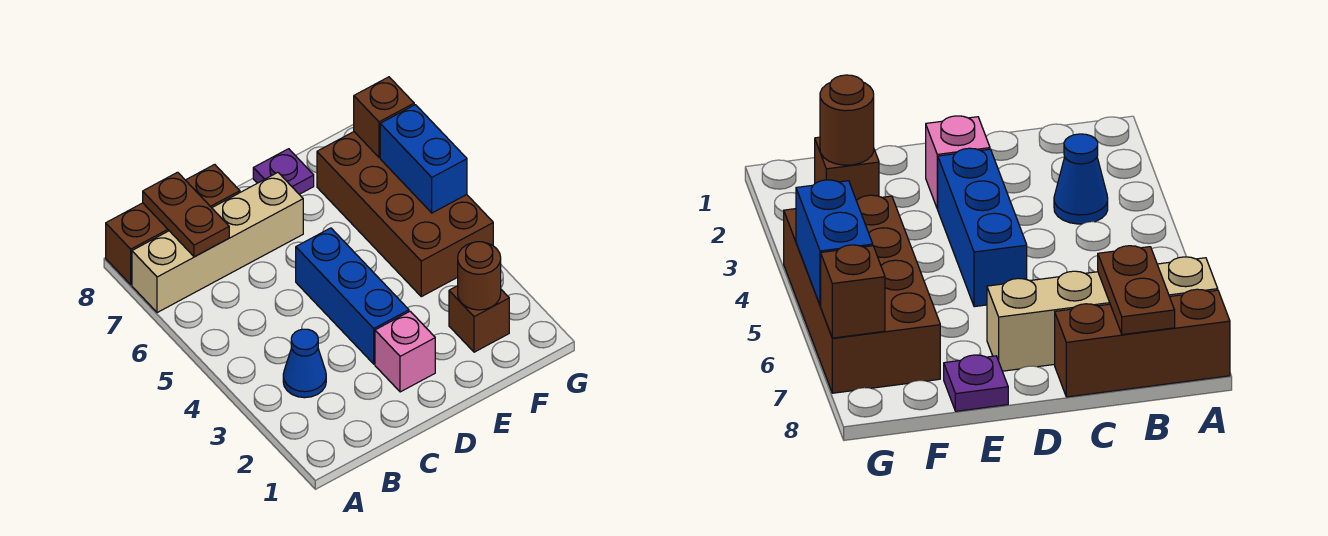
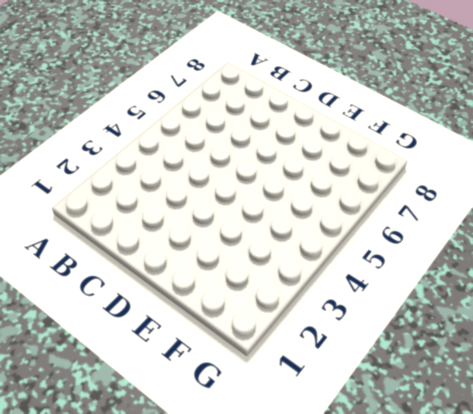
none -> tan brick A7:D7 level 1
none -> brown brick A8:C8 level 1
none -> blue cone B3 level 1

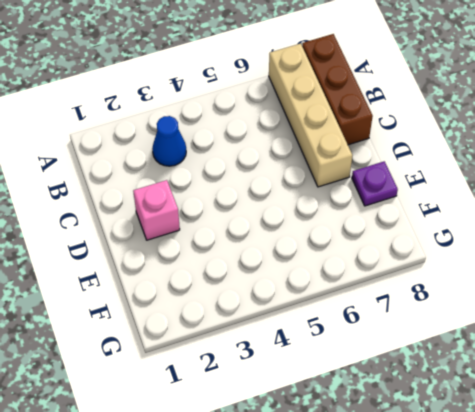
none -> blue brick D3:D5 level 1
none -> brown brick F2 level 1
none -> brown brick F4:G7 level 1

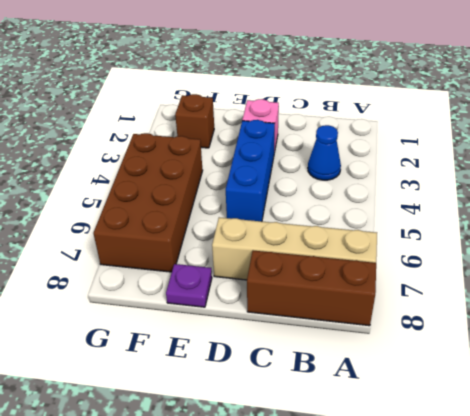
none -> brown plate B7:B8 level 2
none -> brown round brick F2 level 2
none -> blue brick G5:G6 level 2

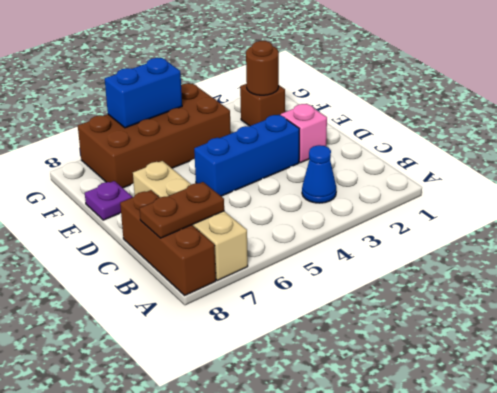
none -> brown brick G7 level 2

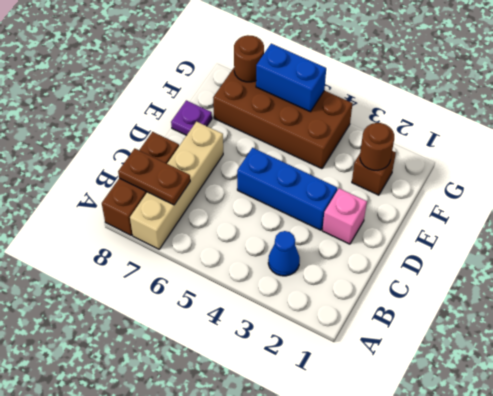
brown round brick G7 level 2 -> brown brick G7 level 2

